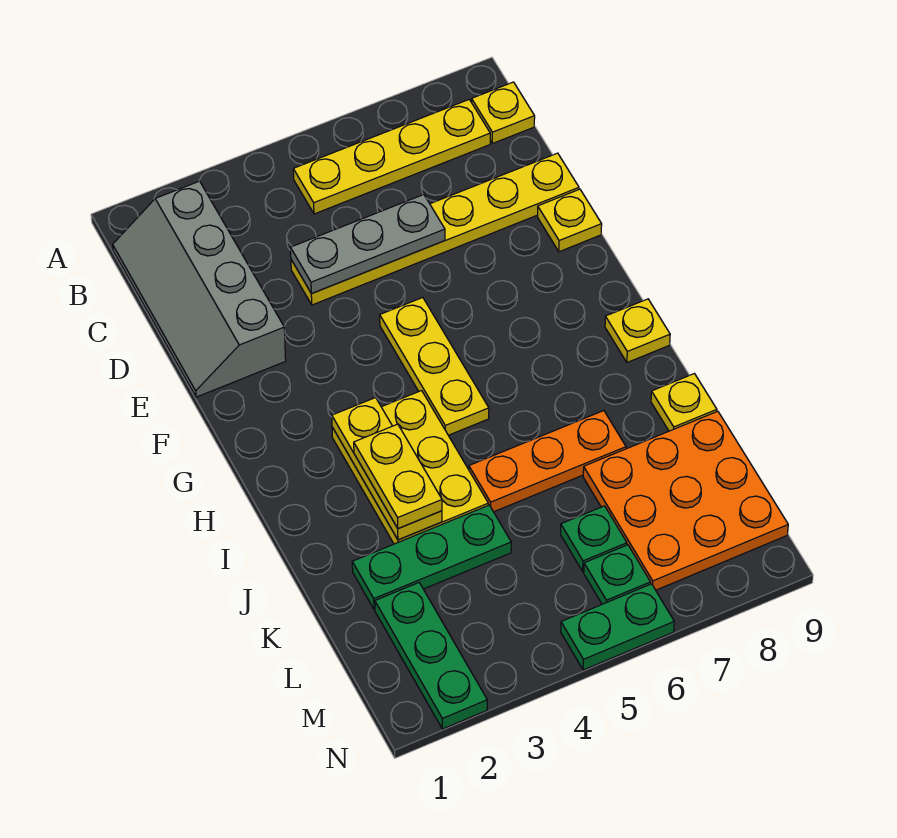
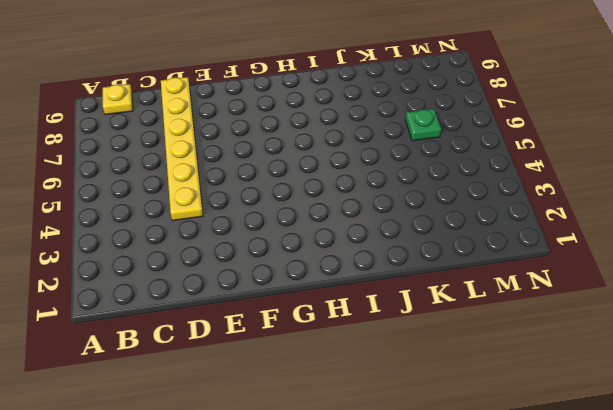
none -> grey slope B1:E2 level 1 top 2
none -> yellow plate B5:B8 level 1
none -> yellow plate E9 level 1

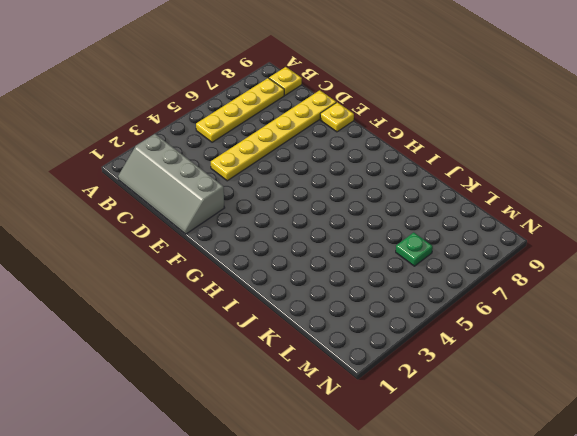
none -> yellow plate F5:H5 level 1
none -> yellow plate H3:J4 level 1
none -> yellow plate H9 level 1

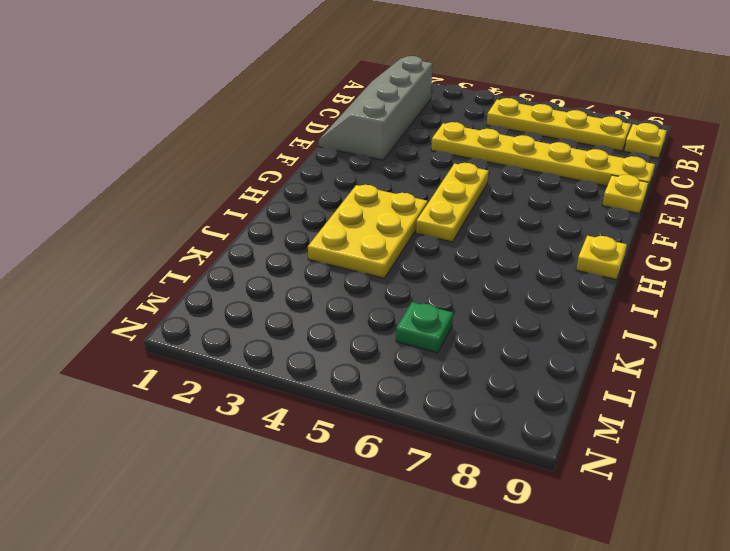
none -> orange plate J5:J7 level 1
none -> yellow plate J9 level 1
none -> green plate K2:K4 level 1

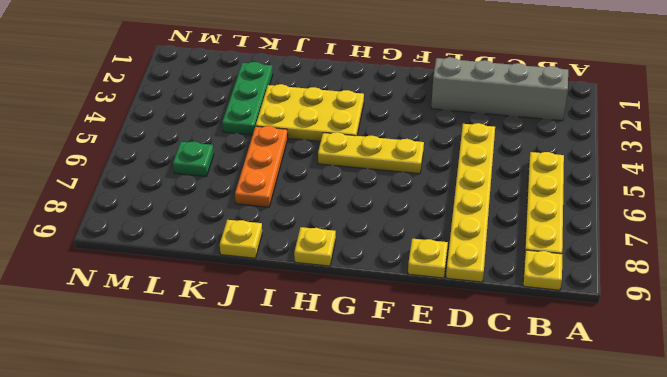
none -> orange plate K7:M9 level 1
none -> green plate L2:N2 level 1
none -> green plate M6 level 1

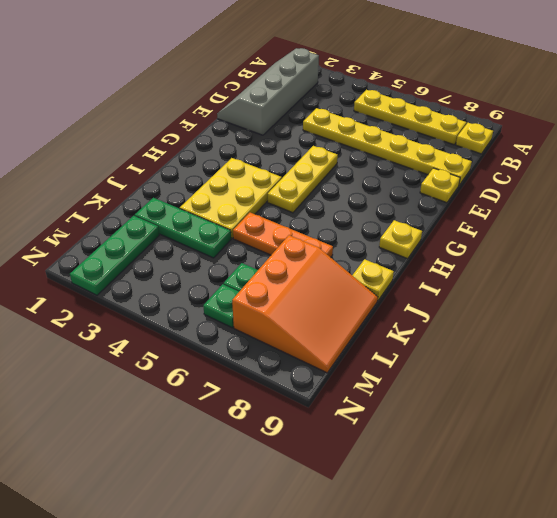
orange slope K7:M9 level 1 top 7 -> orange plate K7:M9 level 1
none -> green plate N5:N6 level 1
none -> grey plate D4:D6 level 2
none -> yellow plate H3:J3 level 2

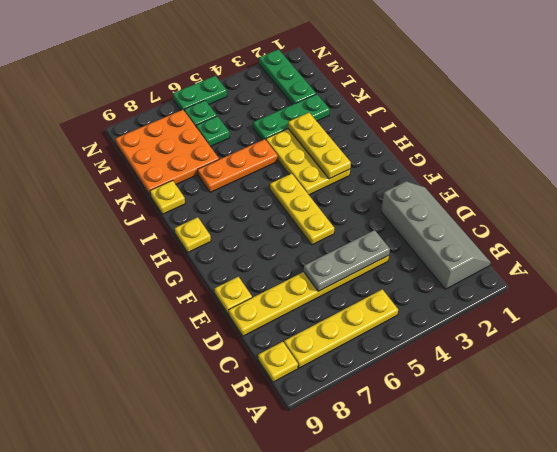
none -> yellow plate I3:J3 level 3

